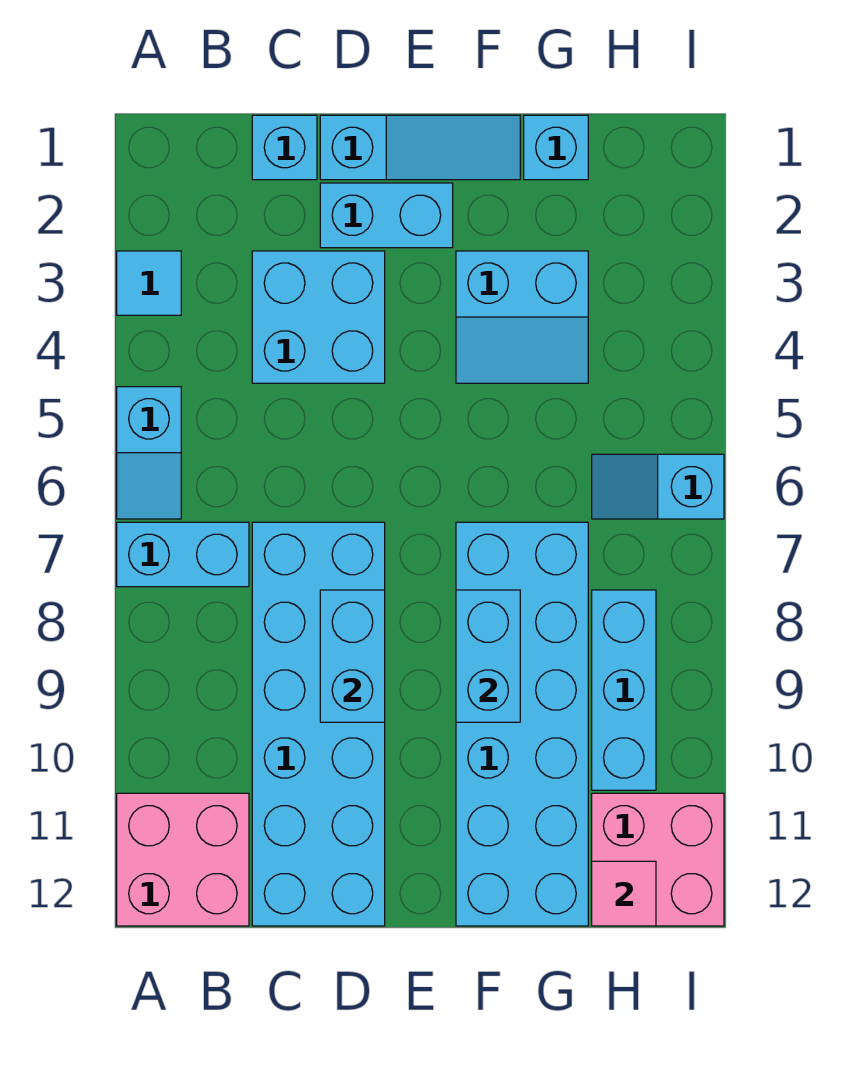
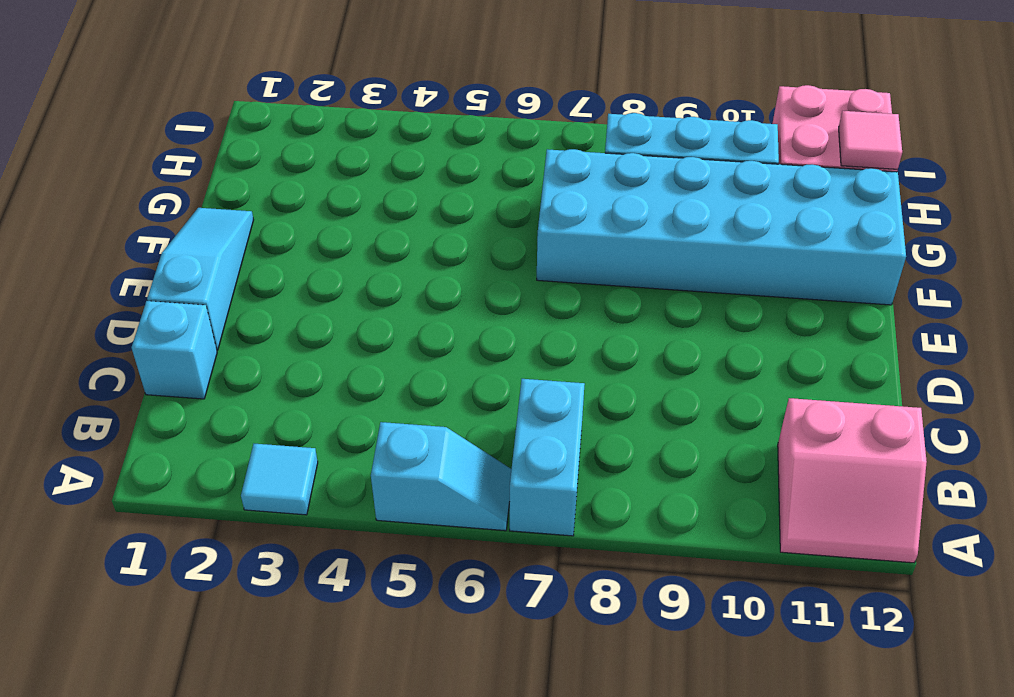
pink slope A11:B12 level 1 top B -> pink brick A11:B12 level 1
none -> cyan brick C3:D4 level 1
none -> cyan brick C7:D12 level 1
none -> cyan brick D2:E2 level 1

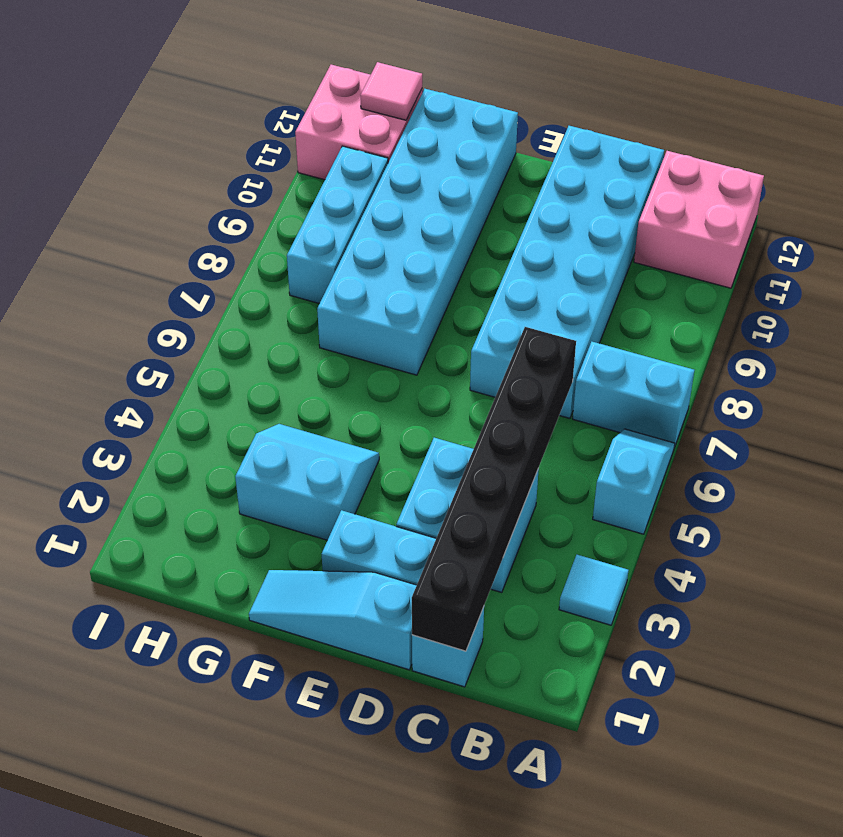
black brick C1:C6 level 2 -> none
none -> cyan brick G1 level 1
none -> cyan slope H6:I6 level 1 top I
none -> cyan brick D8:D9 level 2

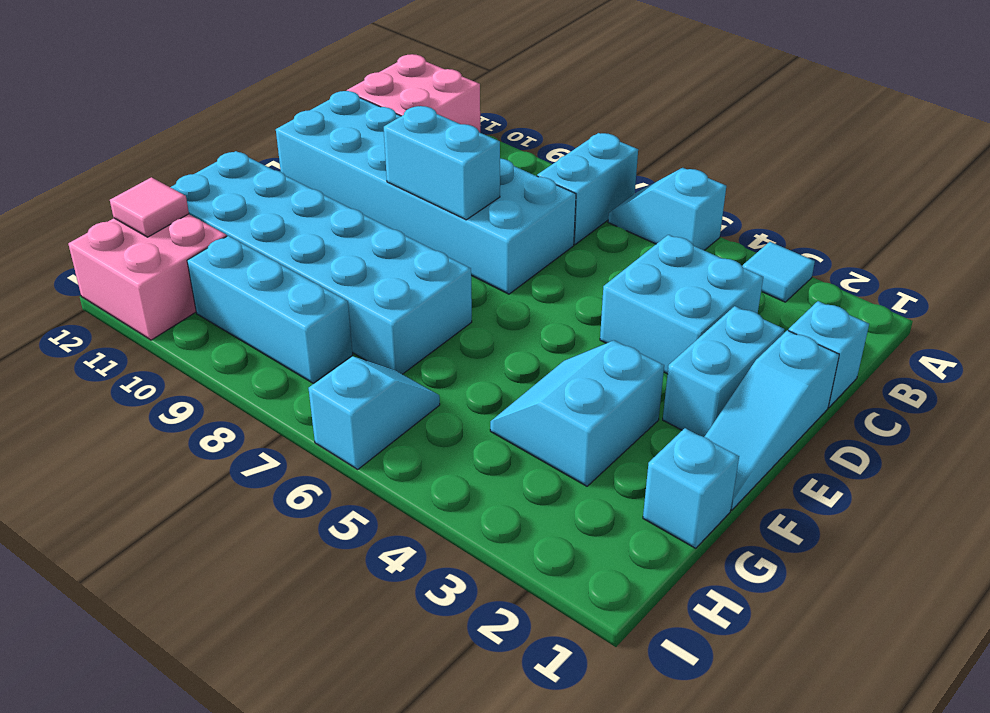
none -> cyan brick F8:F9 level 2

